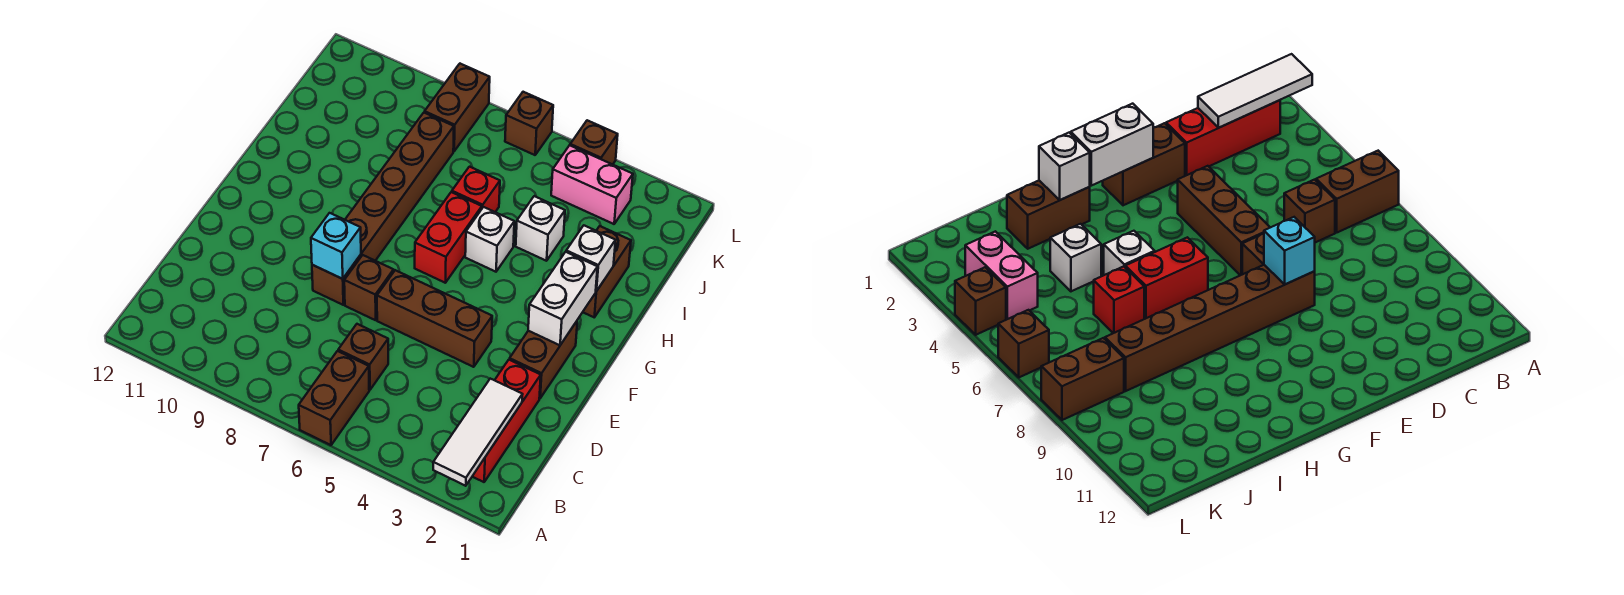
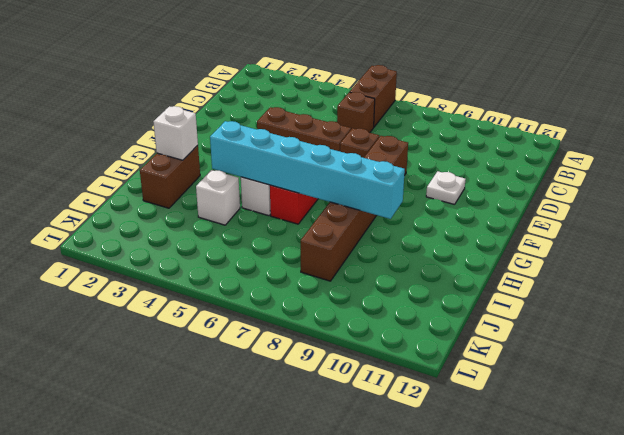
white plate E10 level 1 -> none
cyan brick H4:H9 level 2 -> none
none -> red brick B2:D2 level 1
none -> brown brick E2:F2 level 1
none -> red brick I6 level 1

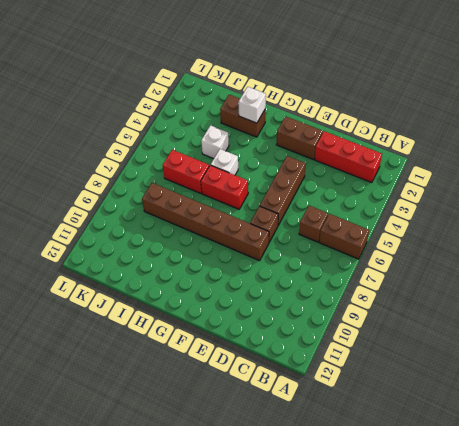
red brick I6:J6 level 1 -> red brick I6 level 1
none -> pink brick K3:K4 level 1
none -> brown brick K8:L8 level 1
none -> brown brick L4 level 1

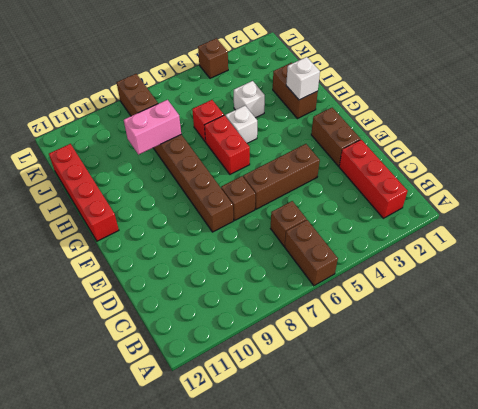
red brick G12:J12 level 1 -> none
pink brick I8:I9 level 2 -> pink brick K3:K4 level 1
none -> brown brick L6 level 1
none -> white tile A2:C2 level 2
none -> cyan brick E8 level 2

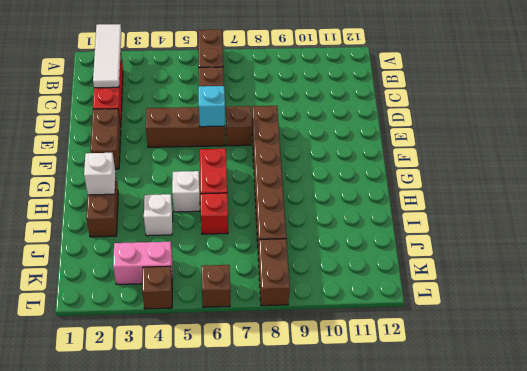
cyan brick E6 level 2 -> cyan brick E8 level 2
none -> white brick F2:G2 level 2

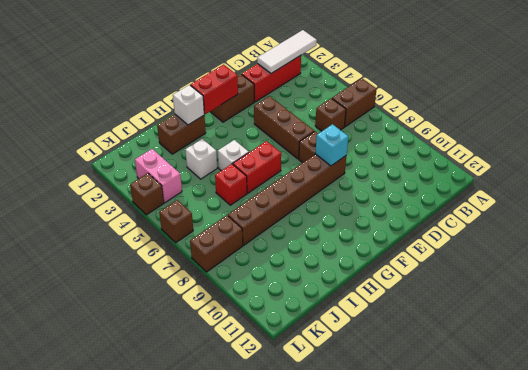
red brick F2:G2 level 2 -> white brick F2:G2 level 2

